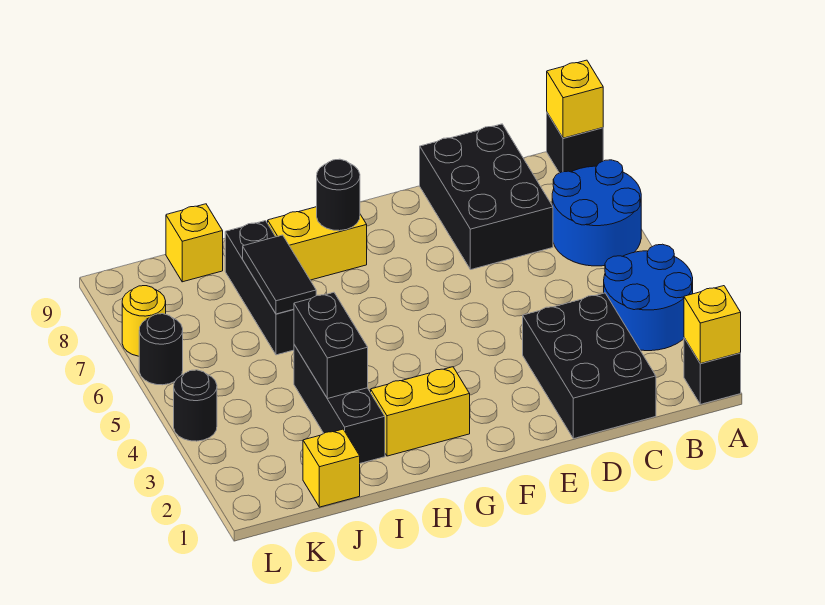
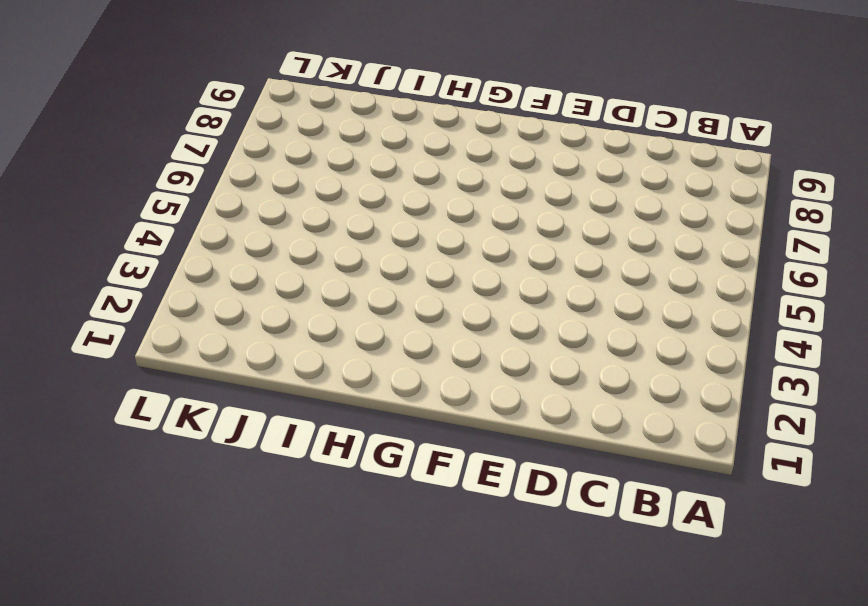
none -> black brick A1 level 1
none -> blue round brick A3:B4 level 1
none -> blue round brick A6:B7 level 1

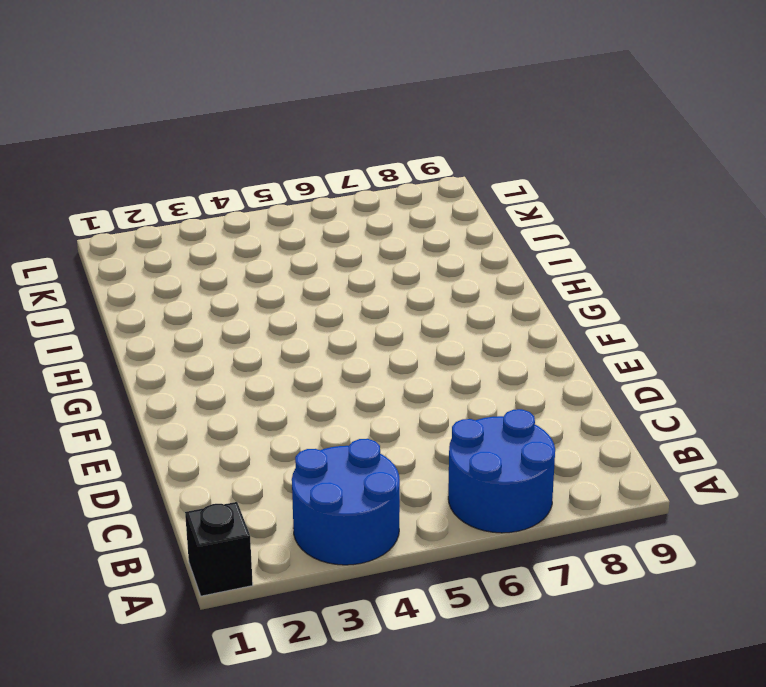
none -> black brick A9 level 1
none -> black brick C1:D3 level 1
none -> black brick C7:D9 level 1

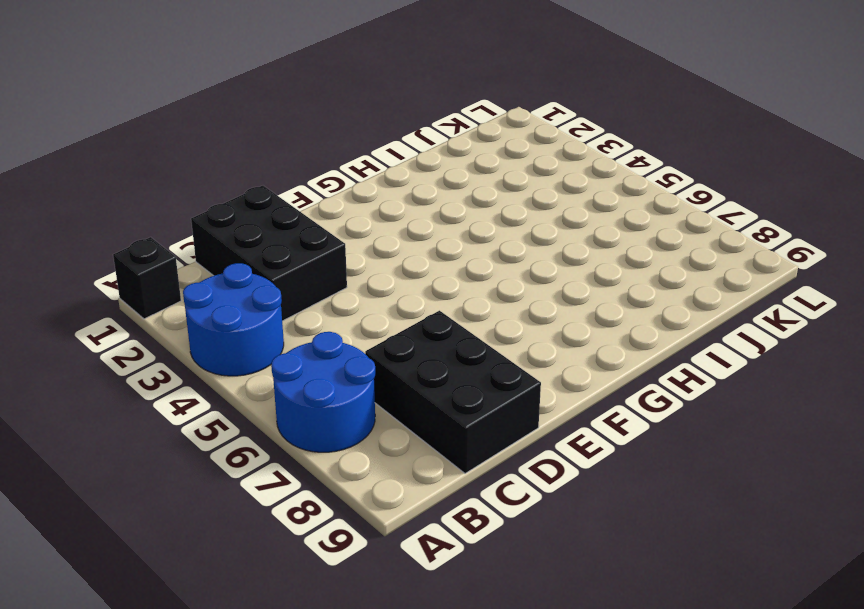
none -> black brick A9 level 1
none -> yellow brick G2:H2 level 1
none -> yellow brick G8:H8 level 1

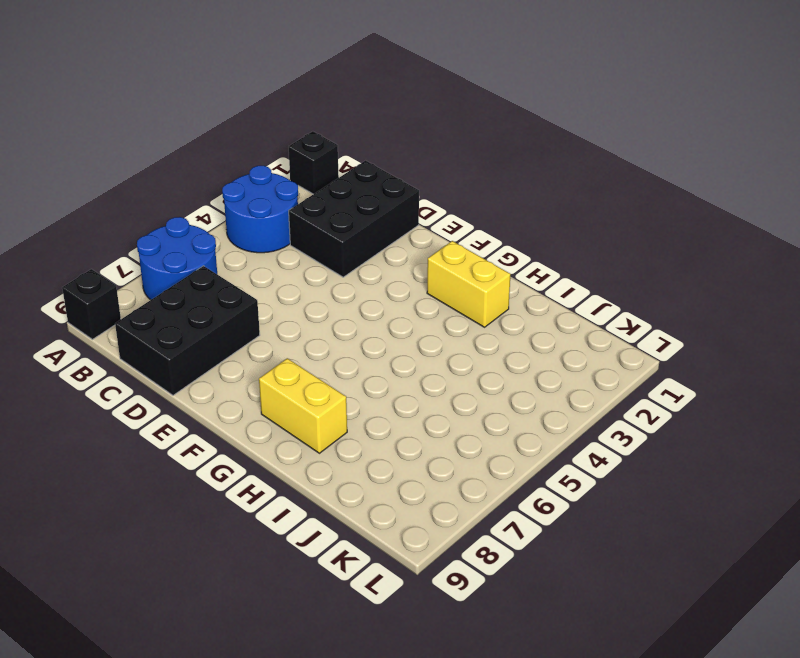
none -> black brick I2:I4 level 1
none -> black brick I6:I8 level 1
none -> yellow brick J1 level 1

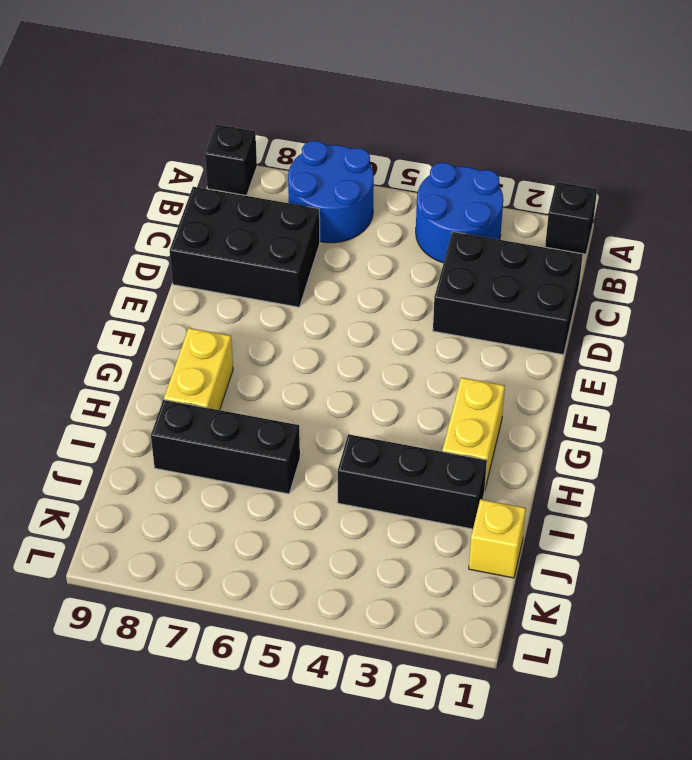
none -> yellow brick J9 level 1
none -> black round brick L4 level 1
none -> black round brick L6 level 1

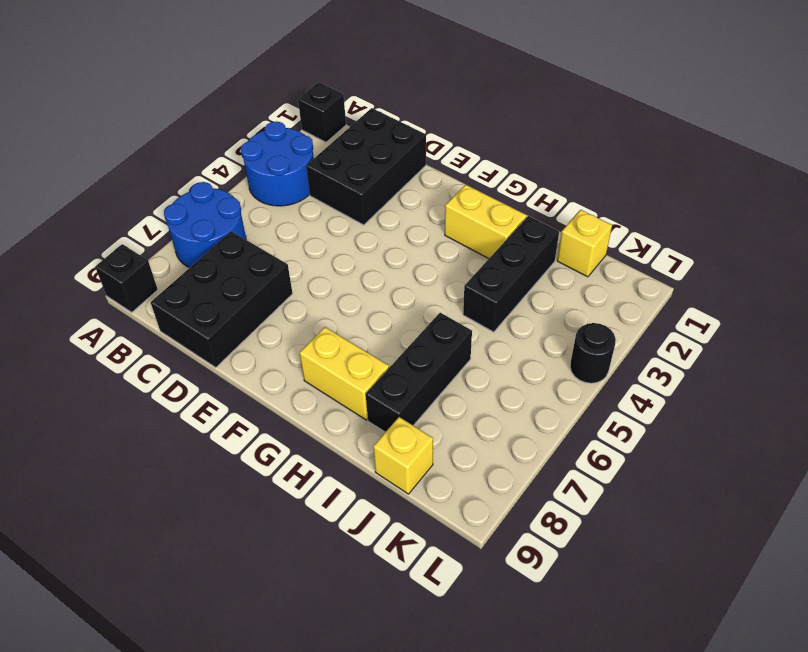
none -> black round brick L6 level 1
none -> yellow round brick L7 level 1
none -> yellow brick A1 level 2

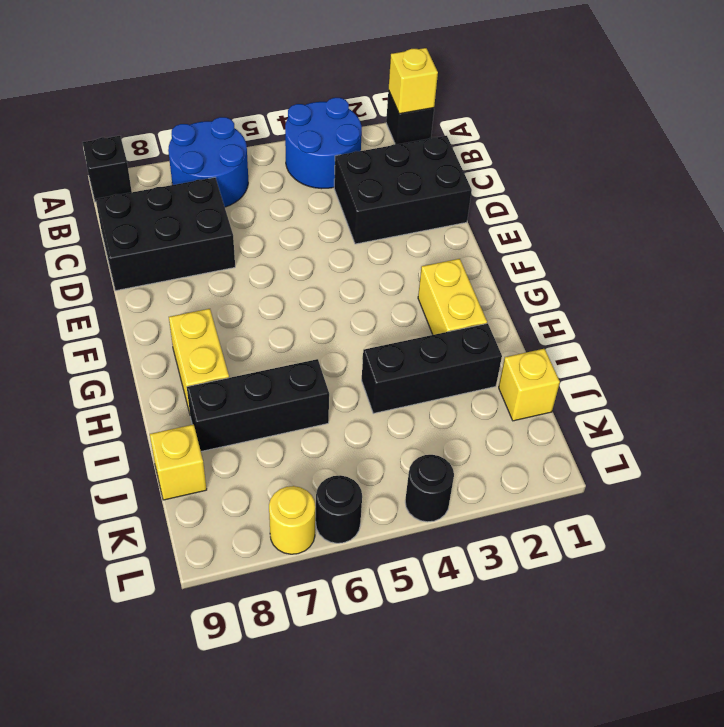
none -> yellow brick A9 level 2
none -> black round brick G8 level 2
none -> black brick I3:I4 level 2

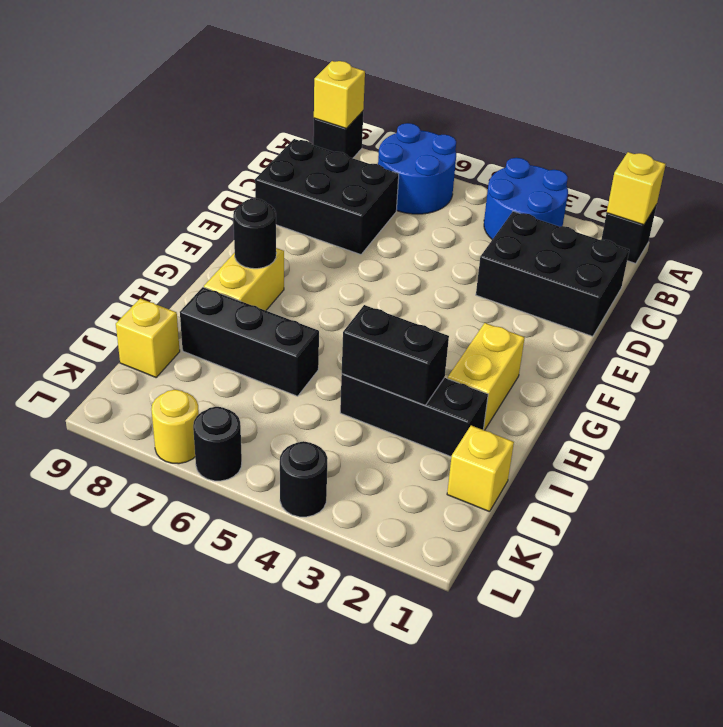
none -> black tile I6:I7 level 2

